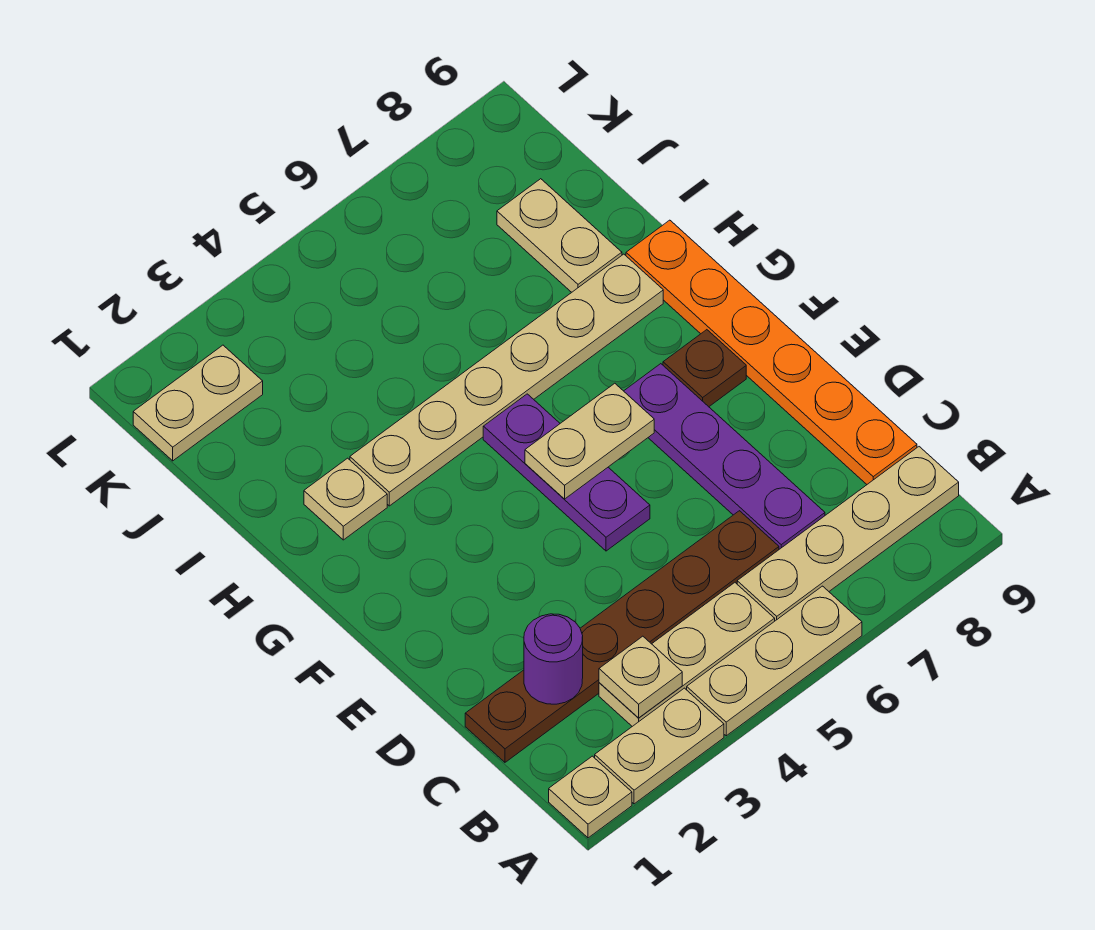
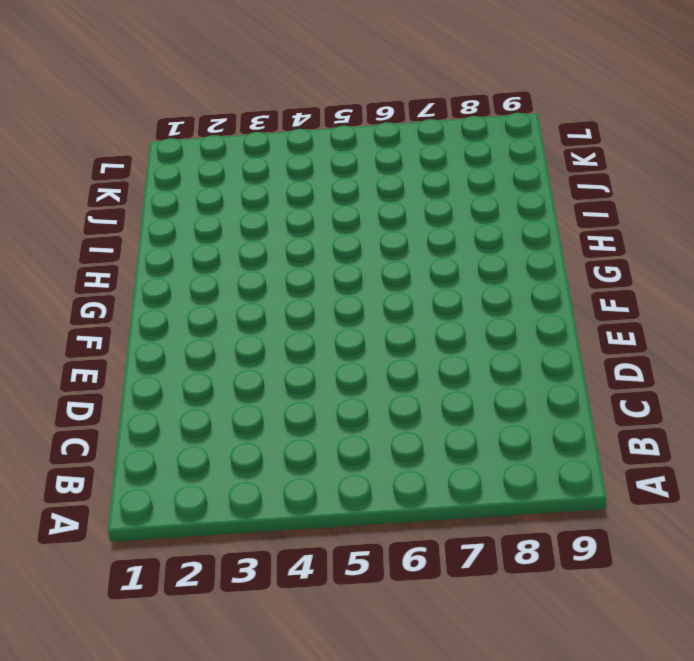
none -> tan plate A1 level 1
none -> tan plate A2:A3 level 1
none -> tan plate A4:A6 level 1

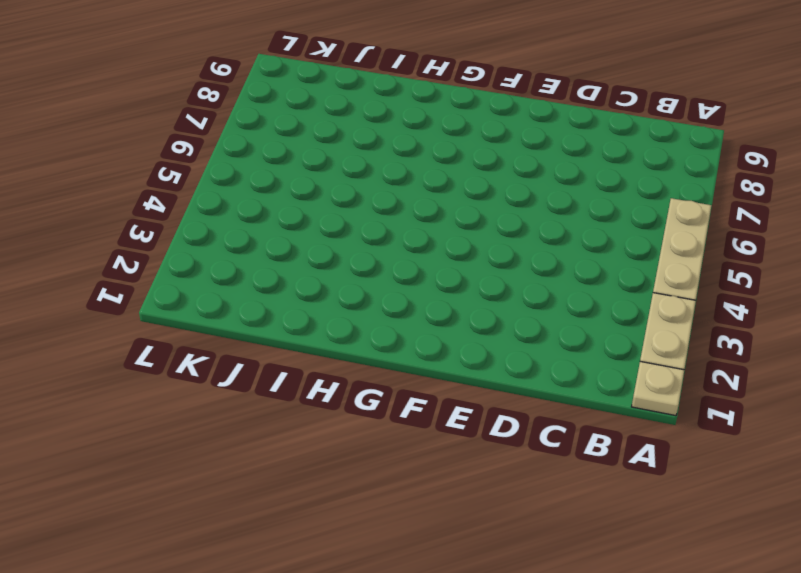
none -> tan plate B3:B5 level 1
none -> tan plate B6:B9 level 1
none -> brown plate C1:C6 level 1

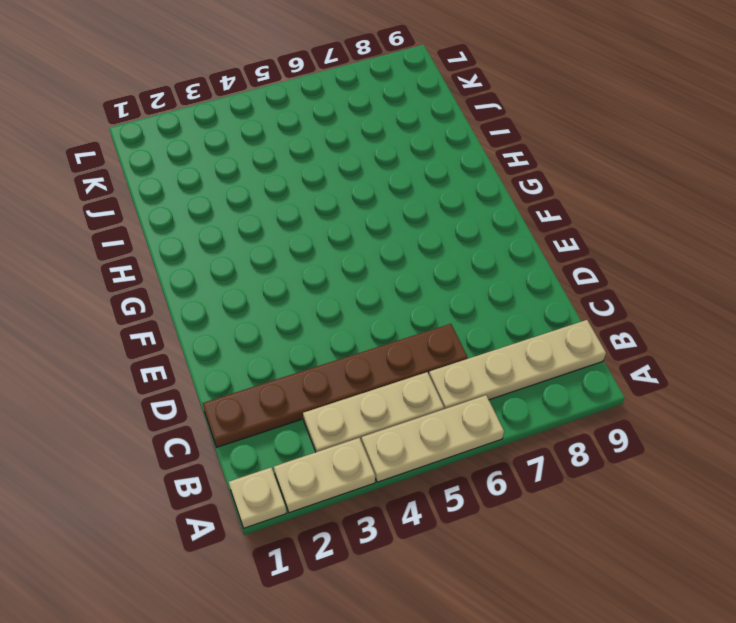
none -> purple plate C7:F7 level 1
none -> orange plate C9:H9 level 1
none -> purple plate E5:G5 level 1

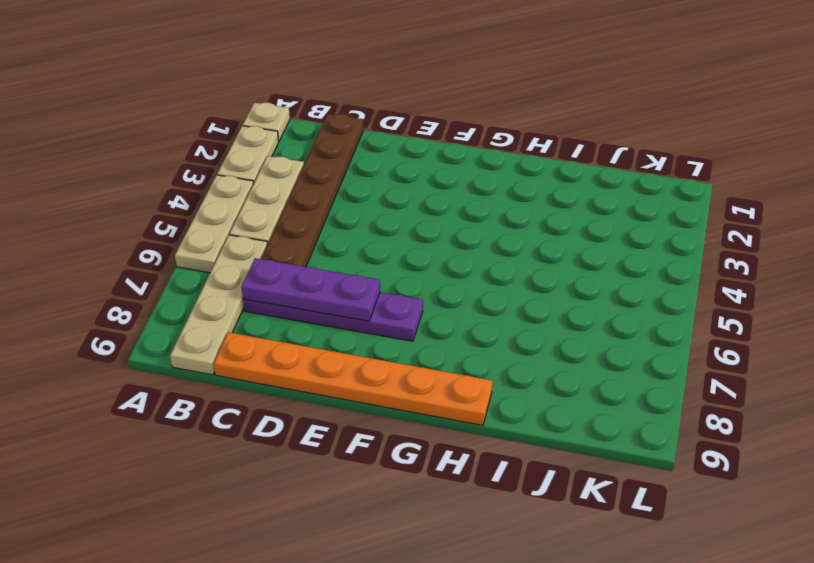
purple plate C7:E7 level 2 -> purple plate E5:G5 level 1
none -> brown plate F8 level 1
none -> tan plate H2 level 1
none -> tan plate H3:H8 level 1

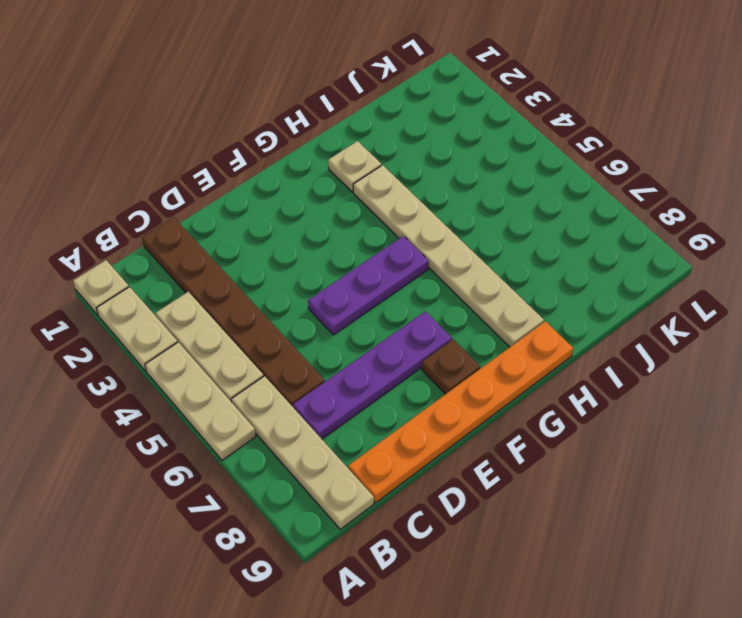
none -> tan plate I8:J8 level 1
none -> tan plate K1:K2 level 1
none -> tan plate B3 level 2

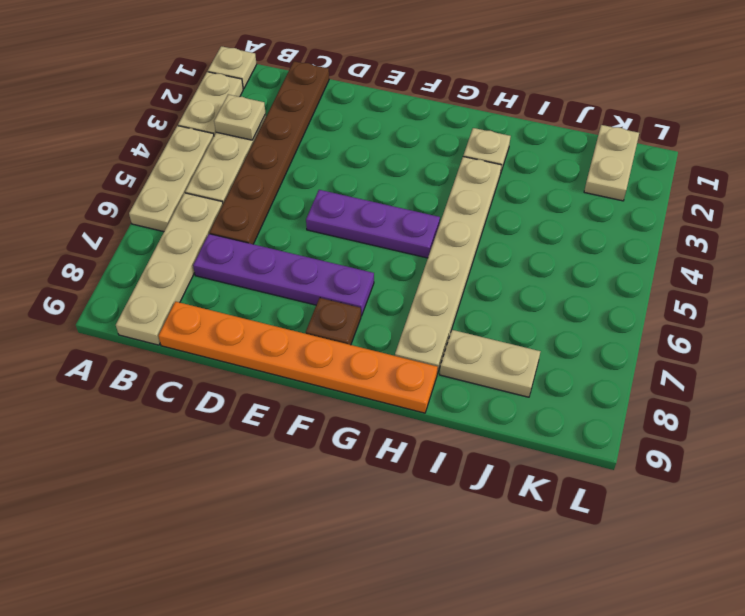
none -> purple round brick C2 level 2
none -> tan plate F5:F6 level 2

